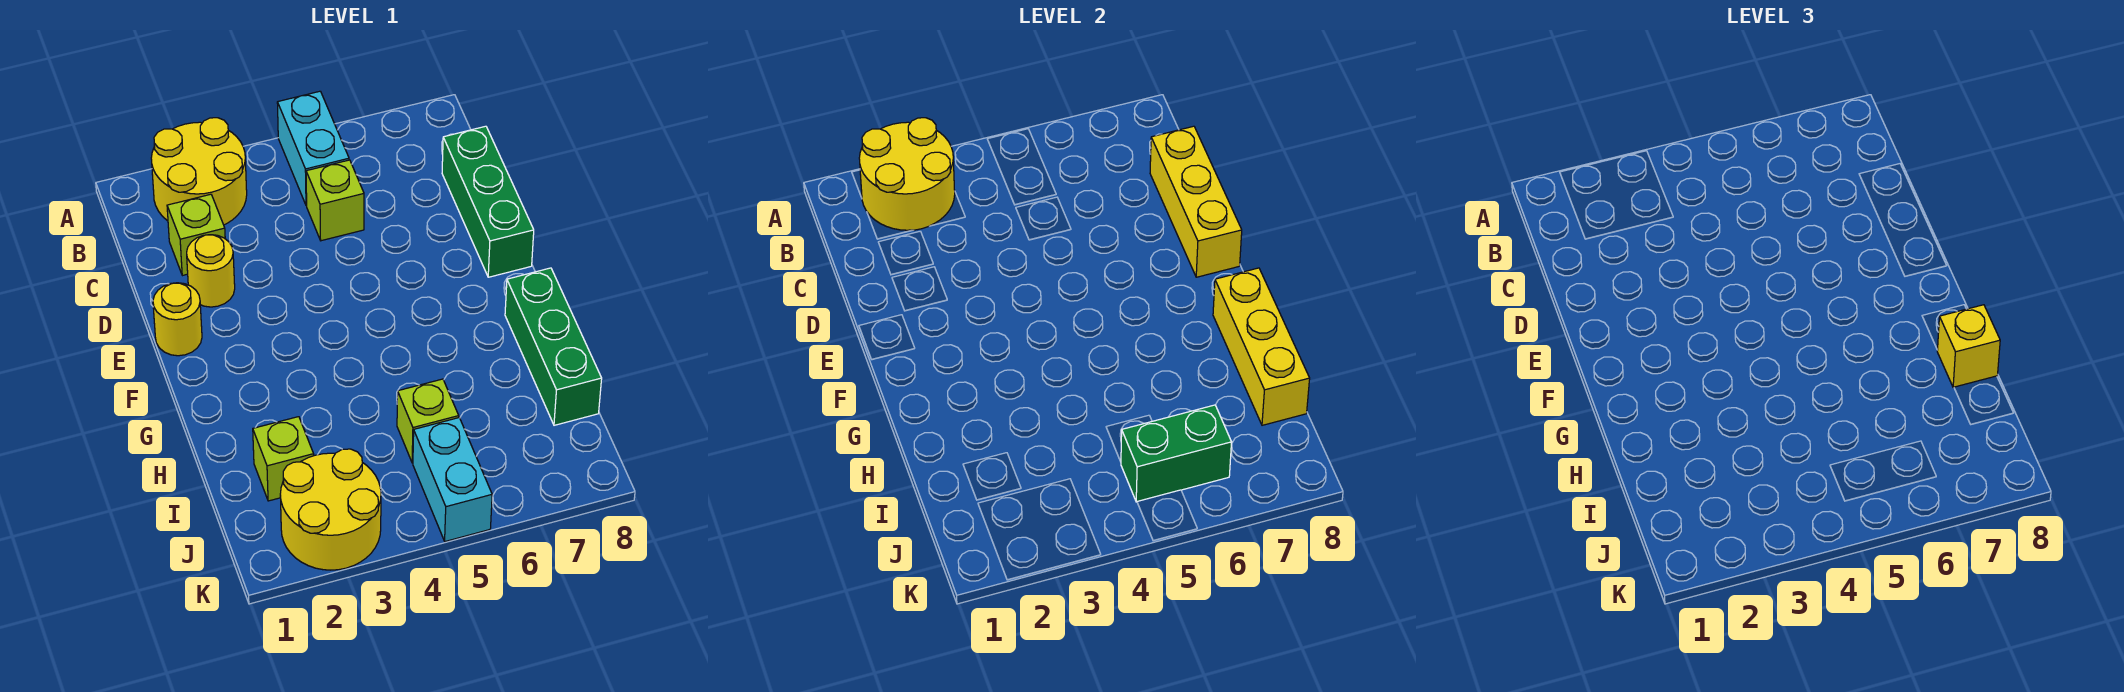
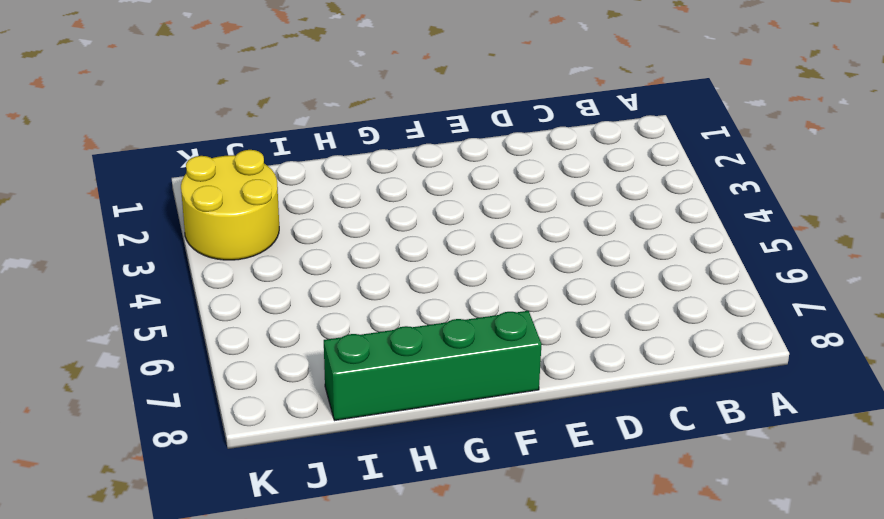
green brick F8:I8 level 1 -> green brick G8:I8 level 1
none -> yellow round brick A2:B3 level 1
none -> cyan brick A5:B5 level 1
none -> lime brick C2 level 1

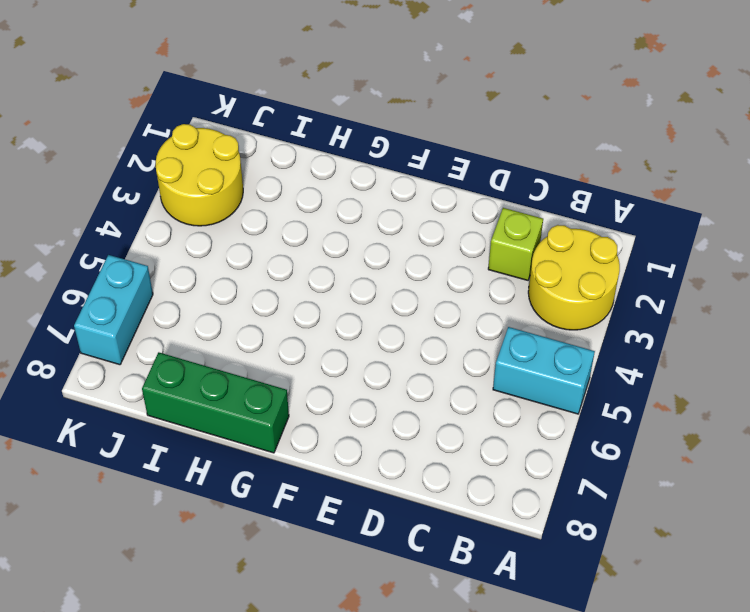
cyan brick K6:K7 level 1 -> cyan brick J5:K5 level 1
none -> lime brick C5 level 1
none -> green brick C8:E8 level 1
none -> yellow round brick D2 level 1

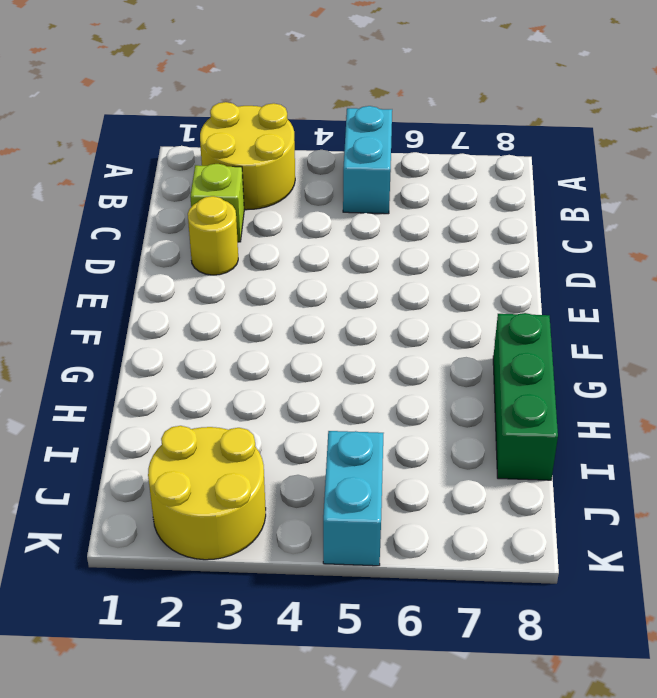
none -> lime brick C5 level 1
none -> green brick C8:E8 level 1
none -> yellow round brick E1 level 1

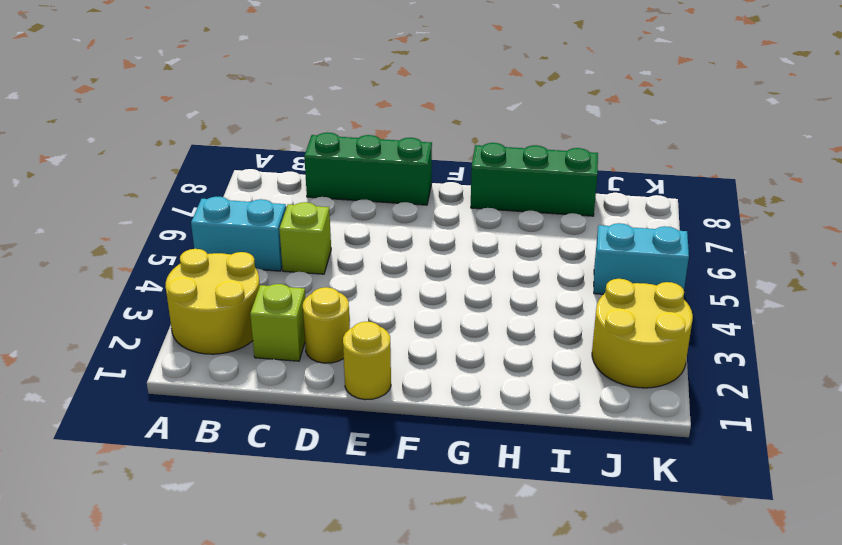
none -> lime brick I2 level 1
none -> lime brick I5 level 1
none -> yellow round brick A2:B3 level 2

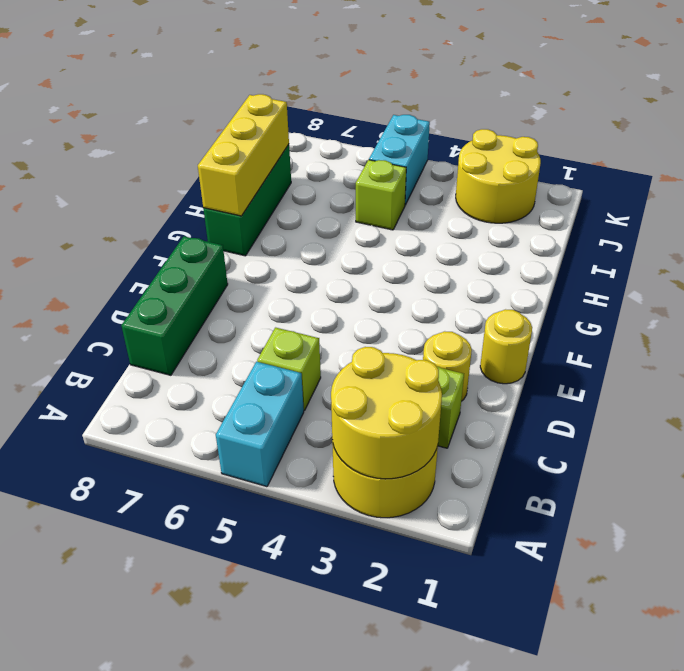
none -> lime brick I2 level 1
none -> yellow brick C8:E8 level 2
none -> green brick J5:J6 level 2

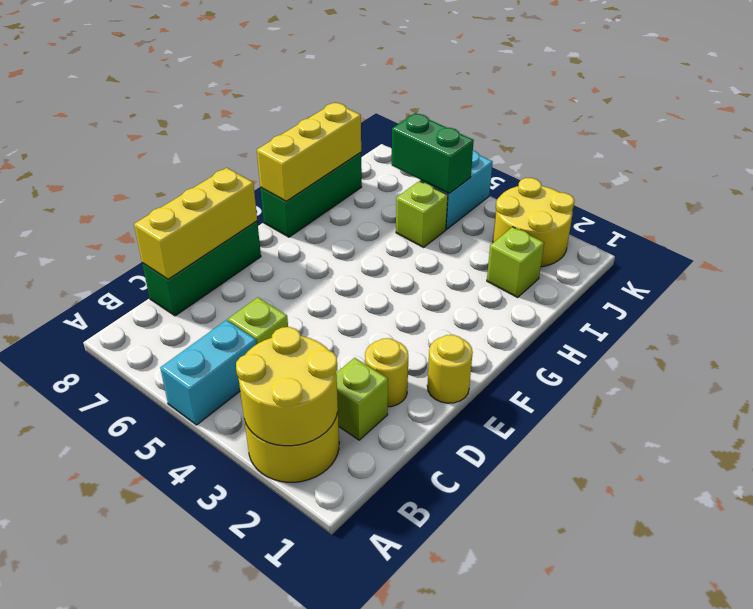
none -> yellow brick H8 level 3

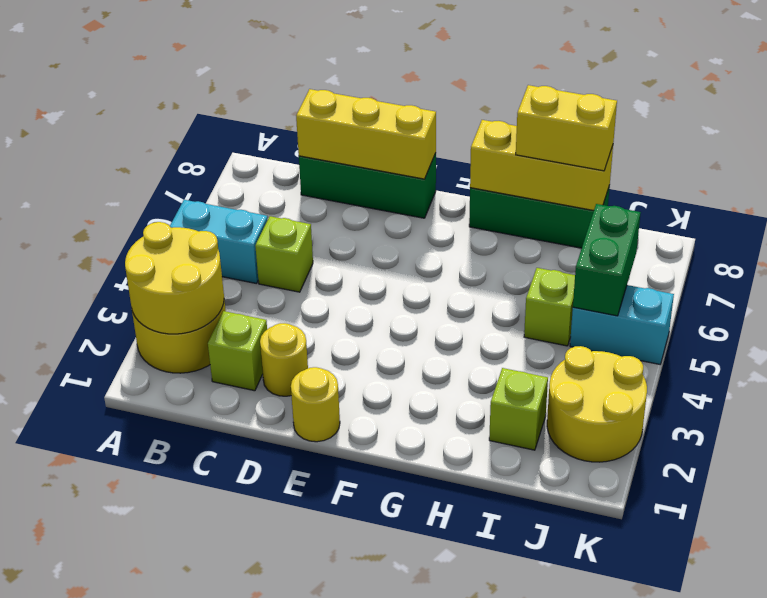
yellow brick H8:I8 level 3 -> yellow brick H8 level 3

